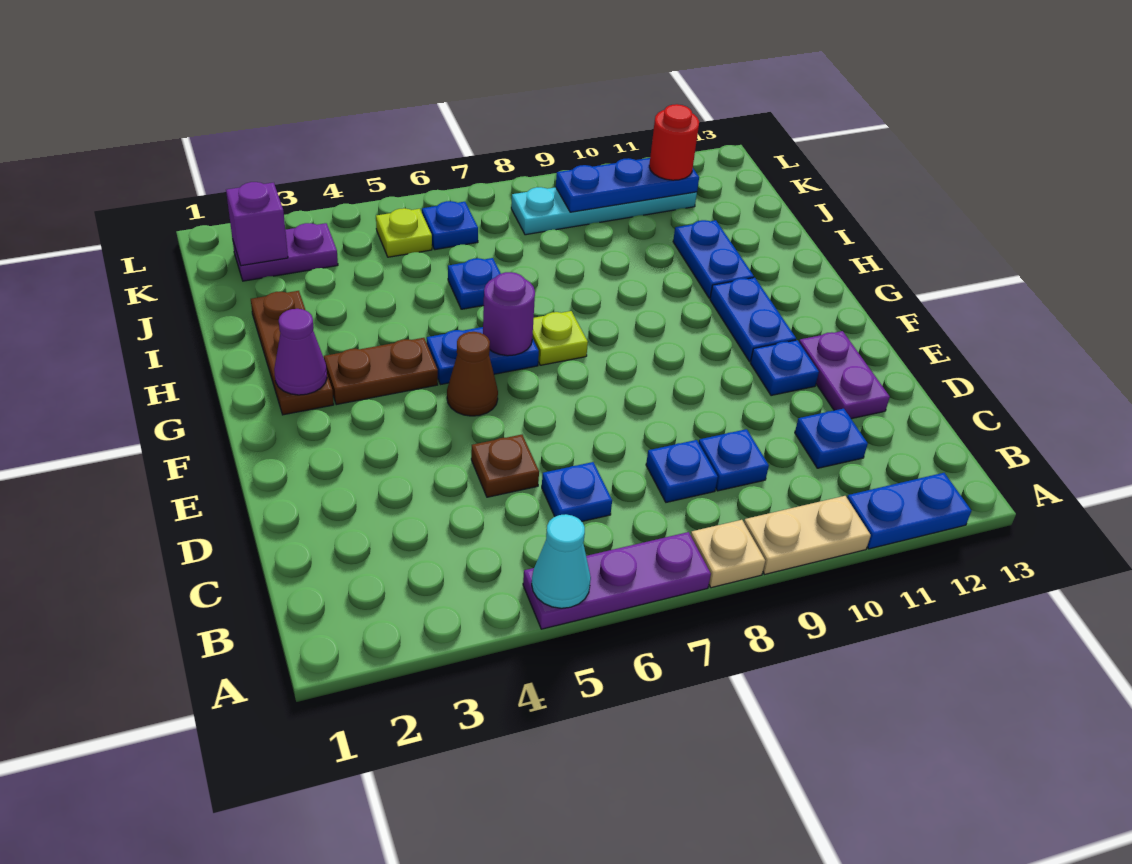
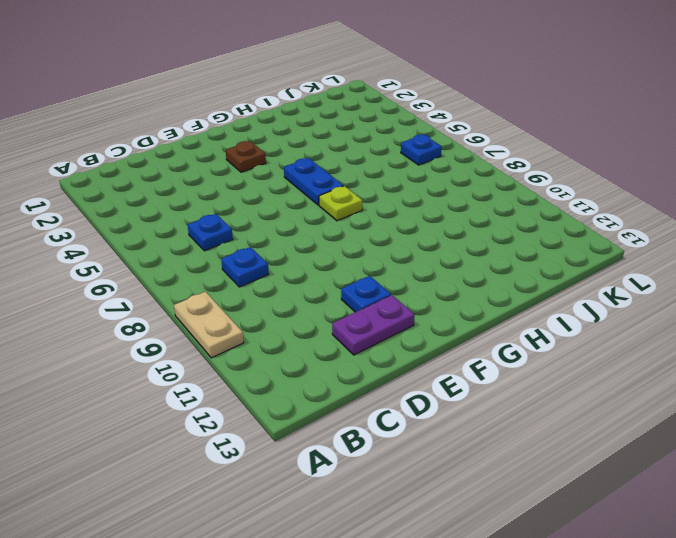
brown plate F3 level 1 -> brown plate D5 level 1
none -> purple plate A5:A7 level 1
none -> tan plate A8 level 1
none -> blue plate A11:A12 level 1

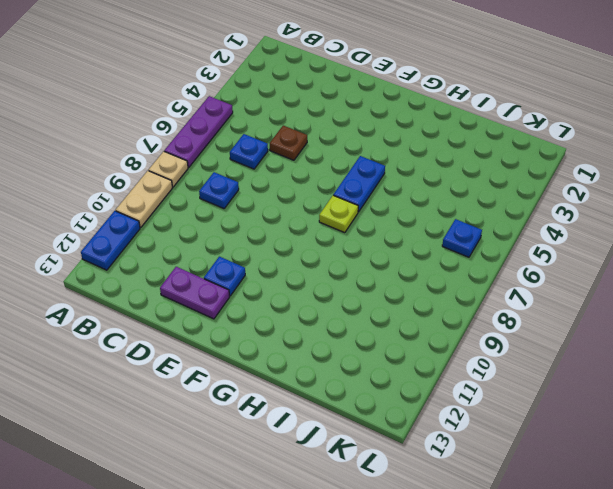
none -> blue plate C9 level 1
none -> blue plate C11 level 1
none -> brown cone F5 level 1

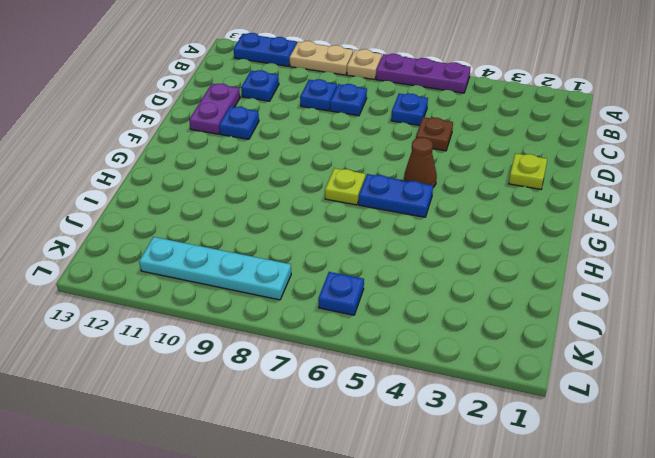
lime plate E2 level 1 -> lime plate K5 level 1
none -> blue plate F11:G11 level 1
none -> brown plate G2:I2 level 1
none -> brown plate G3:G4 level 1

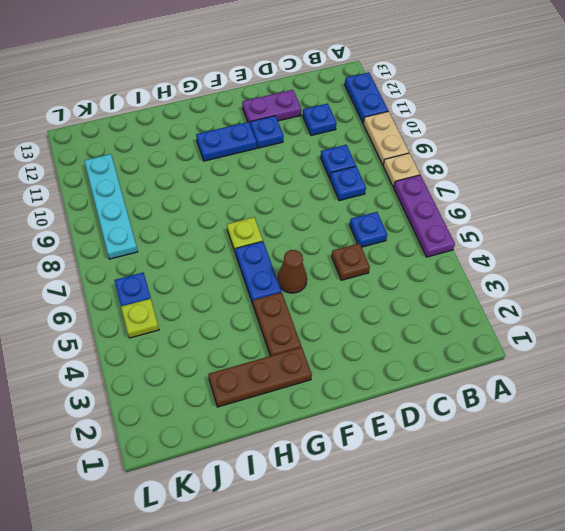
none -> blue plate H11:I11 level 1
none -> blue plate I6 level 1
none -> purple plate K2:K3 level 1

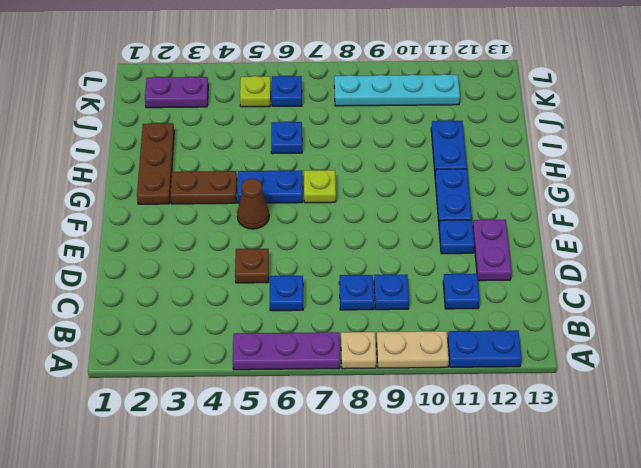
none -> cyan cone A5 level 2
none -> purple cone G2 level 2
none -> purple round brick G6 level 2

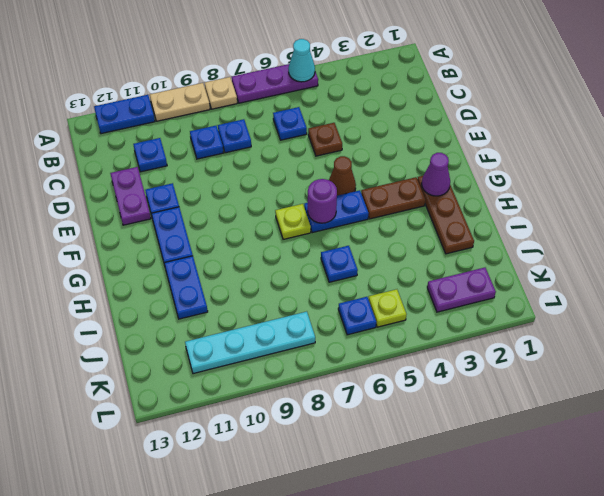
none -> purple brick K2 level 2
none -> blue plate K9:K11 level 2
none -> red round brick K11 level 3

